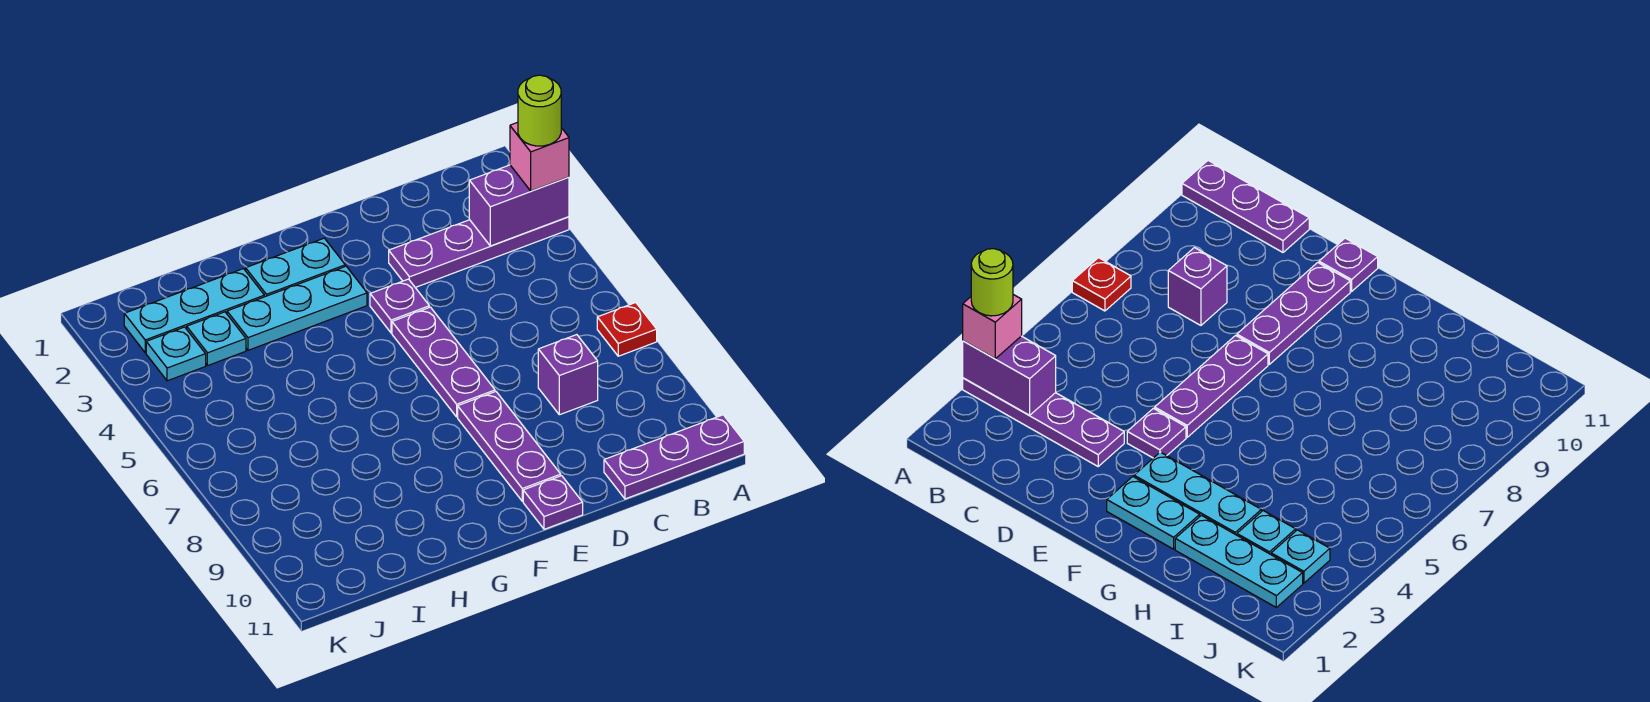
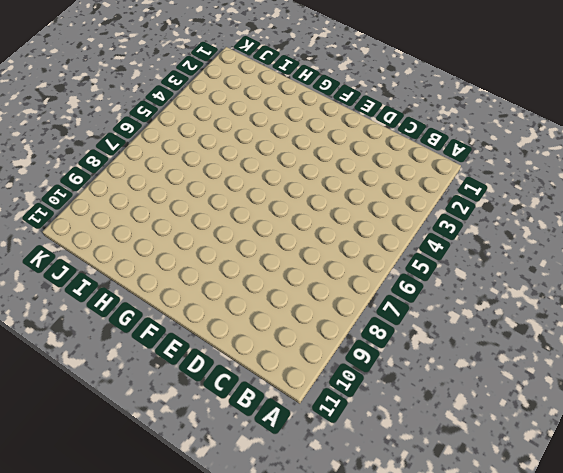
none -> purple plate A3:D3 level 1
none -> red plate A7 level 1
none -> purple plate A11:C11 level 1

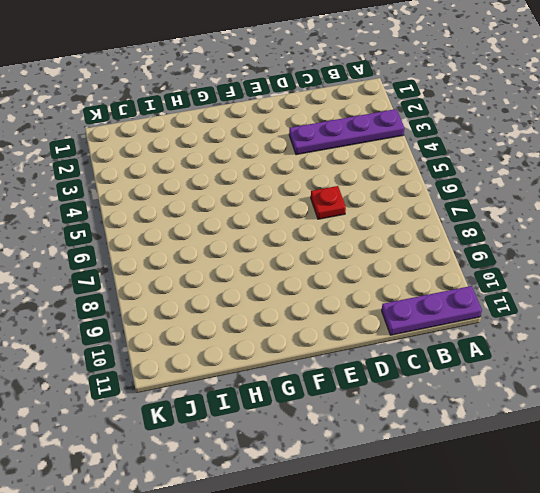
red plate D6 level 1 -> red plate A7 level 1
none -> purple brick C8 level 1
none -> purple plate E4 level 1
none -> purple plate E5:E7 level 1

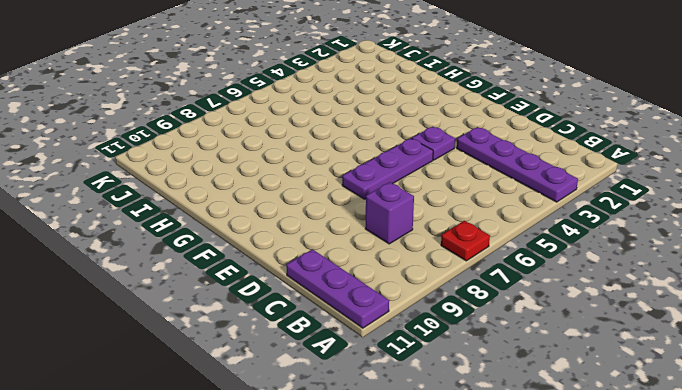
none -> purple plate E8:E10 level 1
none -> purple plate E11 level 1
none -> cyan plate F2:G2 level 1

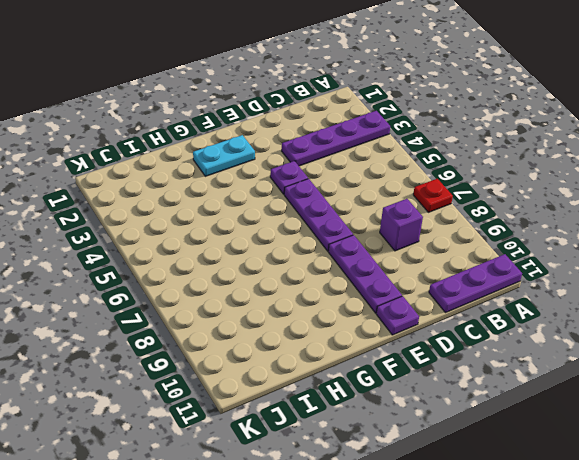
none -> cyan plate F3:H3 level 1
none -> cyan plate H2:J2 level 1
none -> cyan plate I3 level 1

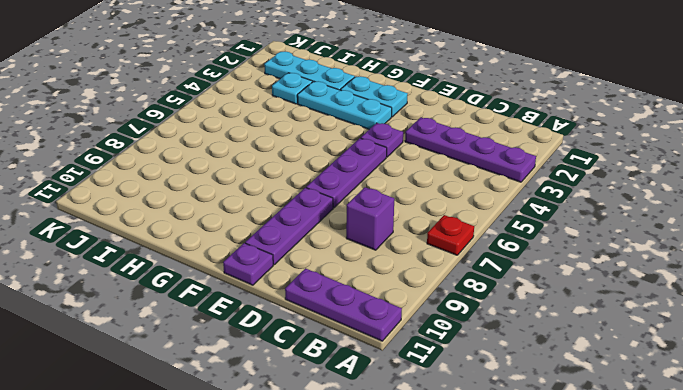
none -> cyan plate J3 level 1
none -> purple brick A3:B3 level 2
none -> pink brick A3 level 3

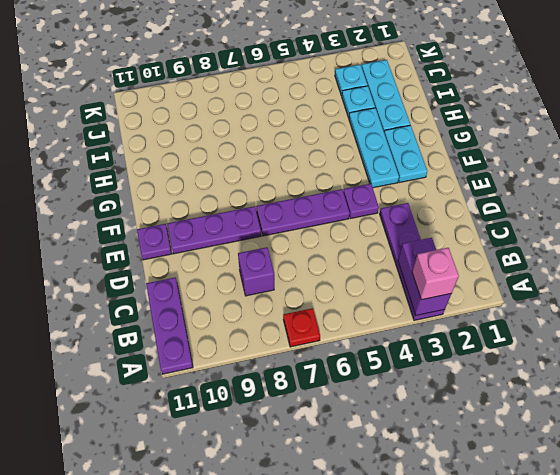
none -> lime round brick A3 level 4

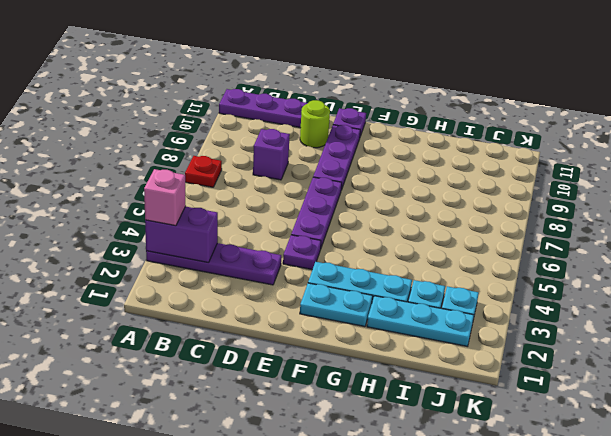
lime round brick D10 level 1 -> lime round brick A3 level 4

